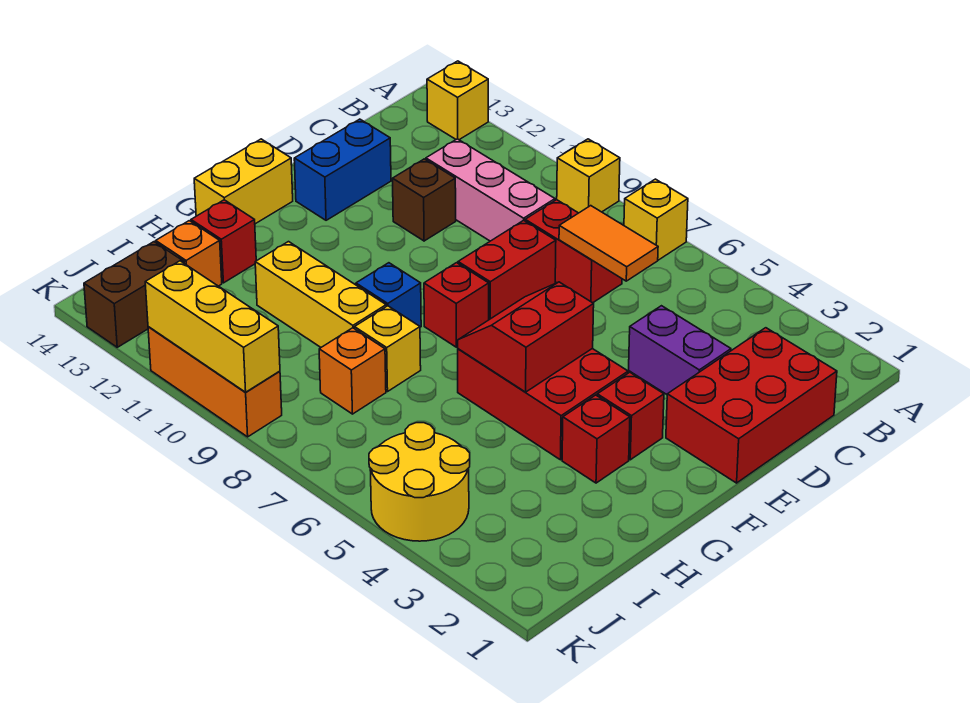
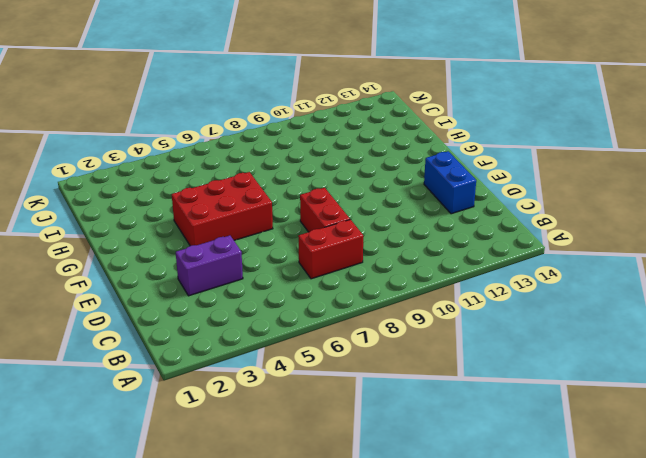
none -> yellow brick A7 level 1
none -> yellow brick A9 level 1
none -> yellow brick A13 level 1

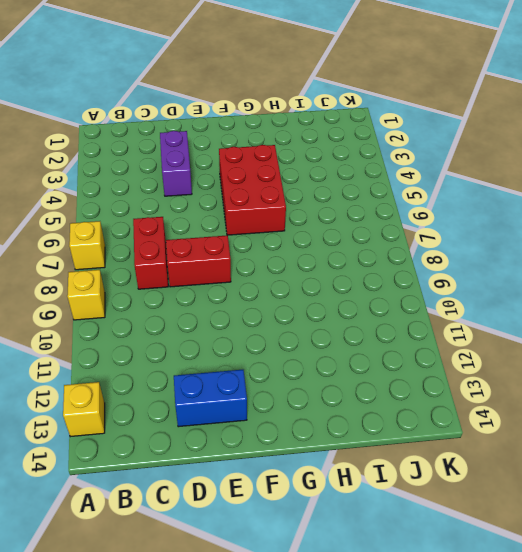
none -> red brick C1:E2 level 1
none -> pink brick C9:C11 level 1
none -> brown brick D11 level 1

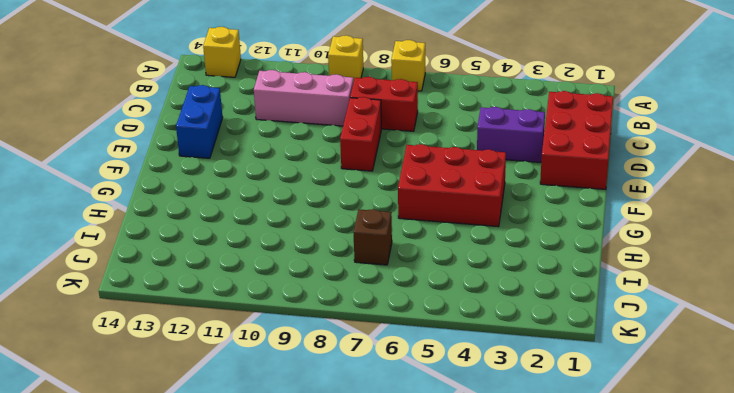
brown brick I7 level 1 -> brown brick D11 level 1
none -> red brick F3 level 1
none -> red brick F8 level 1
none -> yellow brick F14:G14 level 1

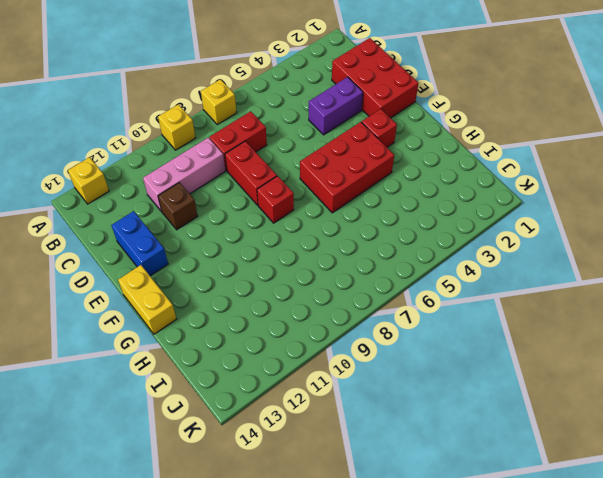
none -> red brick G3 level 1
none -> blue brick G9 level 1
none -> yellow brick H8 level 1

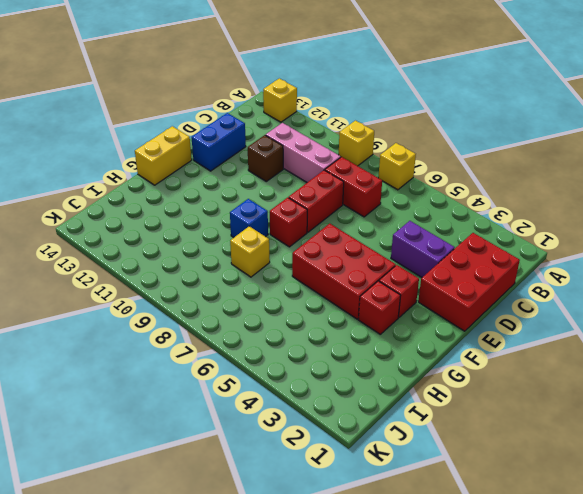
none -> yellow brick H9:H11 level 1
none -> red brick H13 level 1
none -> orange brick I8 level 1

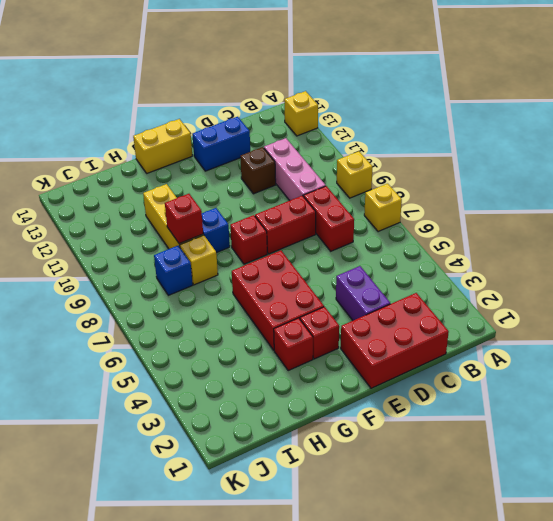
red brick H9 level 2 -> red brick H13 level 1
blue brick I8 level 1 -> orange brick I8 level 1
none -> orange brick I13 level 1
none -> yellow round brick J4:K5 level 1
none -> brown brick J13:K13 level 1

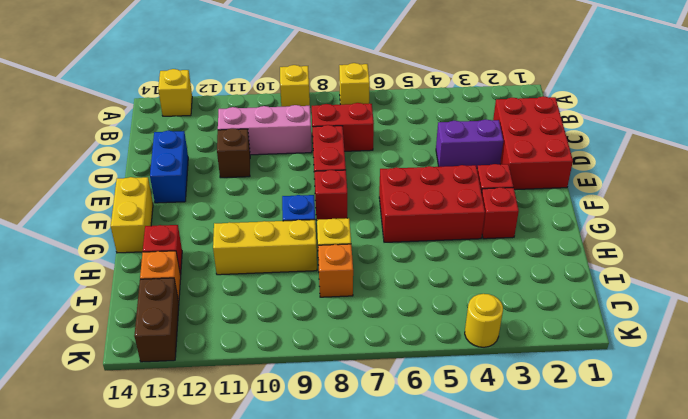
yellow round brick K4 level 1 -> yellow round brick J4:K5 level 1
none -> orange brick K9:K11 level 1
none -> orange tile C6:C7 level 2
none -> red slope F5:G6 level 2 top 5

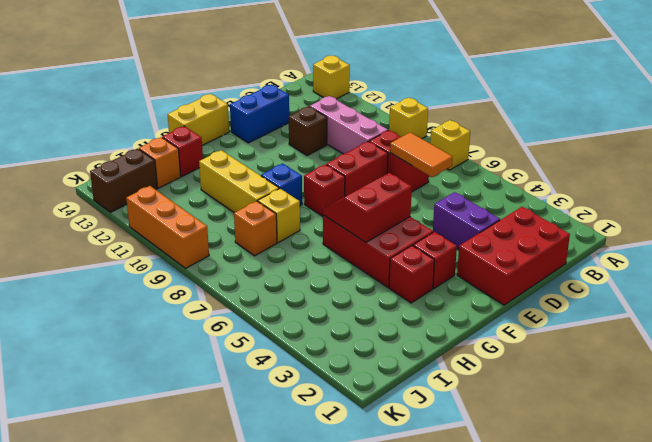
none -> yellow round brick J4:K5 level 1
none -> yellow brick K9:K11 level 2

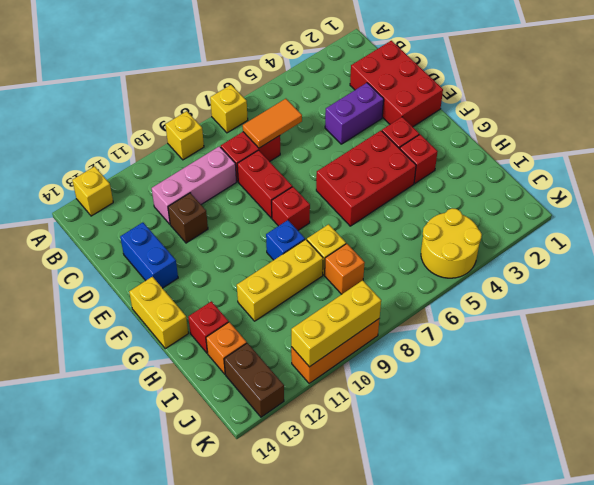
none -> red slope F5:G6 level 2 top 5

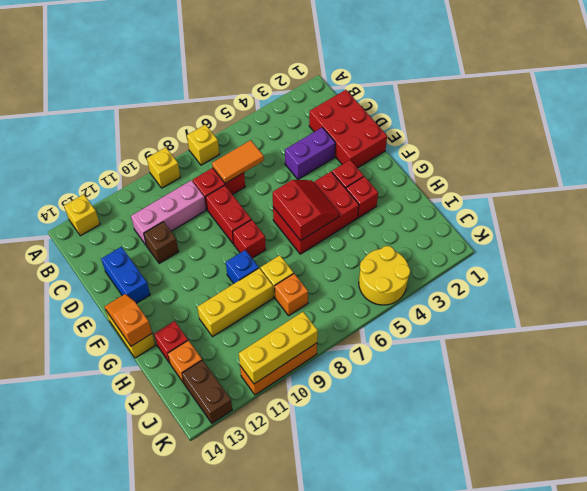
red slope F5:G6 level 2 top 6 -> red slope F5:G6 level 2 top 5
orange slope F14:G14 level 2 top G -> none

